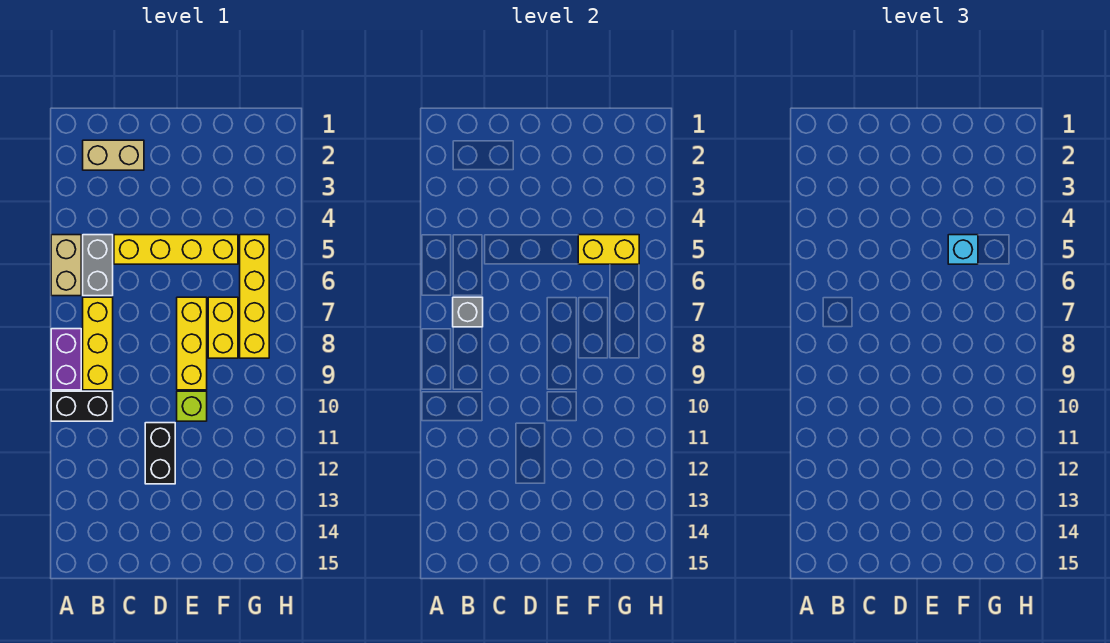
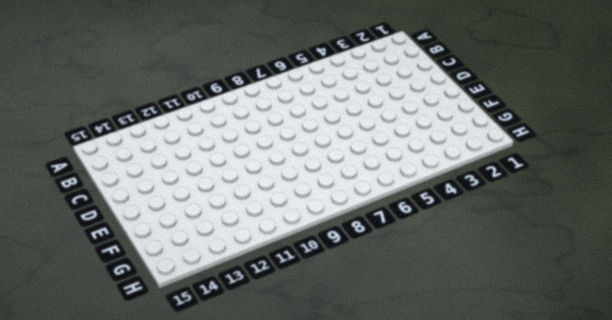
none -> tan brick A5:A6 level 1
none -> purple brick A8:A9 level 1
none -> black brick A10:B10 level 1

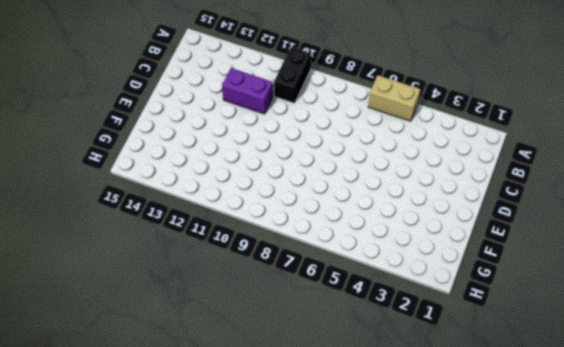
purple brick C11:C12 level 1 -> purple brick A8:A9 level 1
none -> tan brick B2:C2 level 1
none -> grey brick B5:B6 level 1
none -> yellow brick B7:B9 level 1

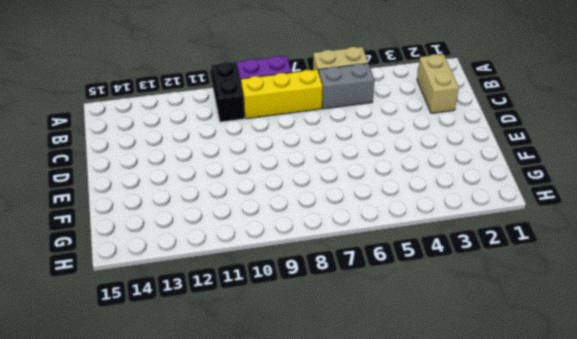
none -> yellow brick C5:F5 level 1
none -> black brick D11:D12 level 1
none -> yellow brick E7:E9 level 1

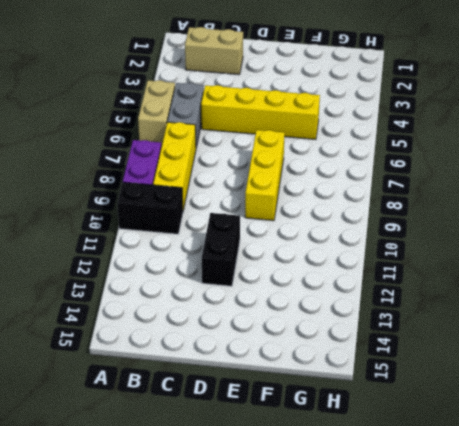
none -> lime brick E10 level 1
none -> yellow brick F7:F8 level 1
none -> yellow brick G5:G8 level 1

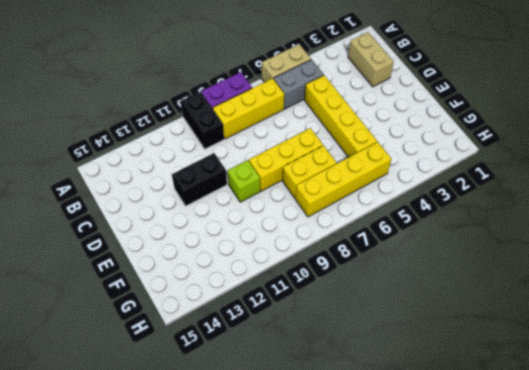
none -> grey brick B7 level 2
none -> yellow brick F5:G5 level 2
none -> cyan brick F5 level 3

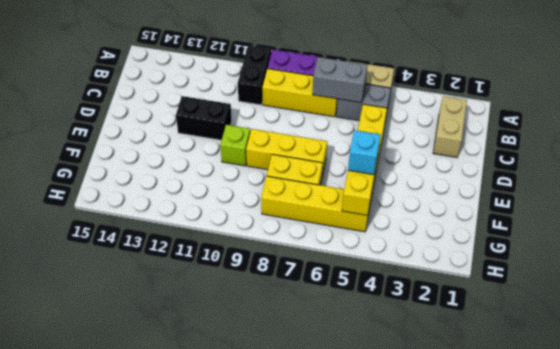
grey brick B6:B7 level 2 -> grey brick B7 level 2

